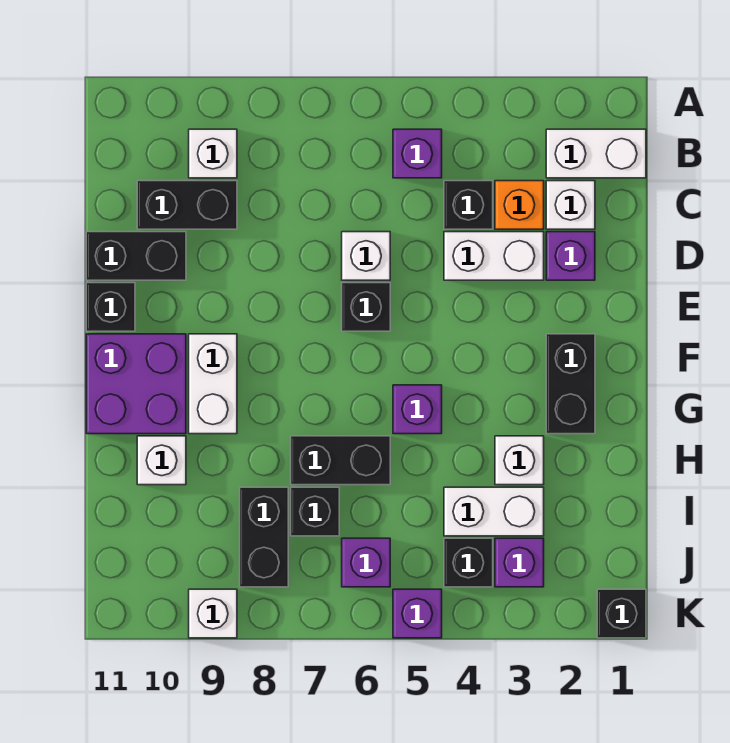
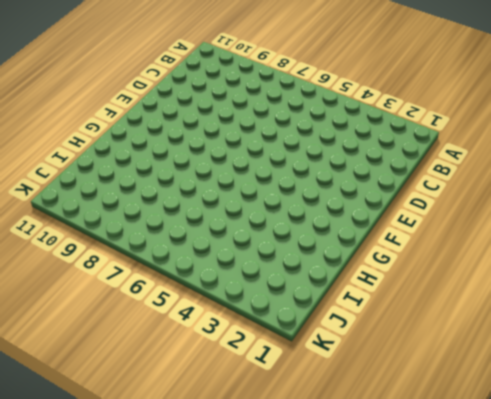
none -> white brick B1:B2 level 1
none -> purple brick B5 level 1
none -> white brick B9 level 1

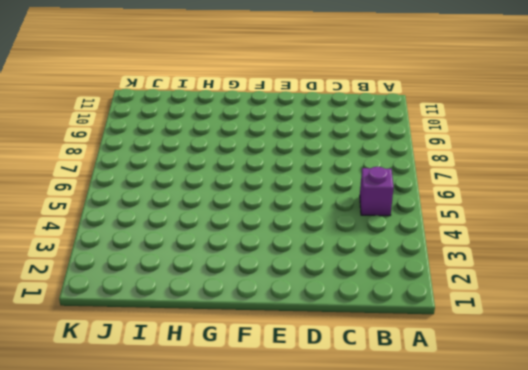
none -> white brick B1:B2 level 1
none -> white brick B9 level 1
none -> white brick C2 level 1

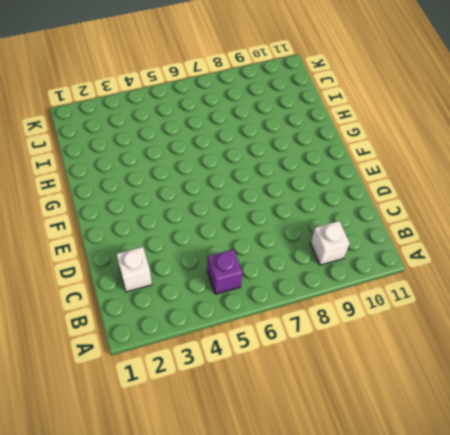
none -> white brick B1:B2 level 1
none -> orange brick C3 level 1
none -> black brick C4 level 1

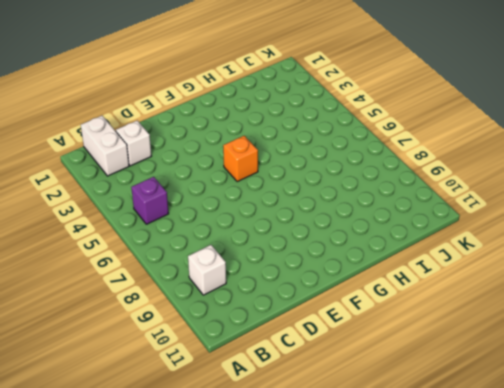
orange brick F5 level 1 -> orange brick C3 level 1
none -> black brick C4 level 1
none -> black brick C9:C10 level 1
none -> purple brick D2 level 1

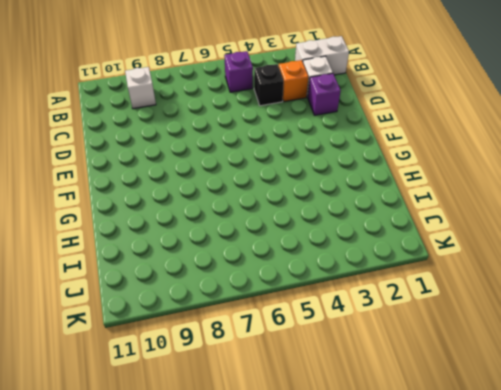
none -> black brick C9:C10 level 1
none -> white brick D3:D4 level 1
none -> white brick D6 level 1

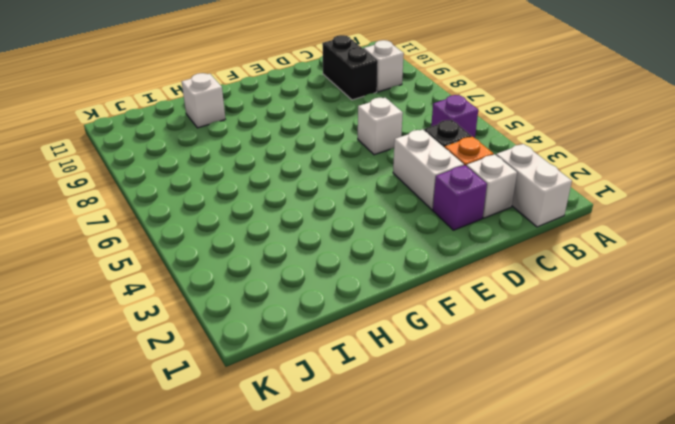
none -> black brick D10:D11 level 1
none -> black brick E6 level 1
none -> black brick E11 level 1

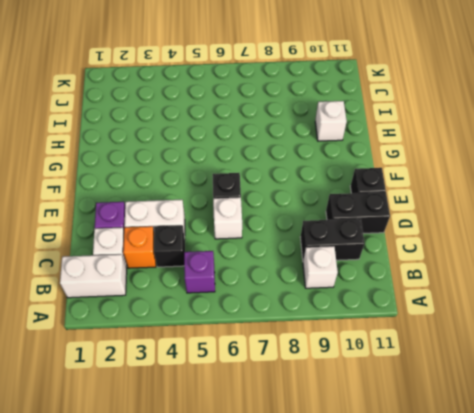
none -> black brick F2:G2 level 1
none -> white brick F9:G9 level 1
none -> purple brick F10:G11 level 1

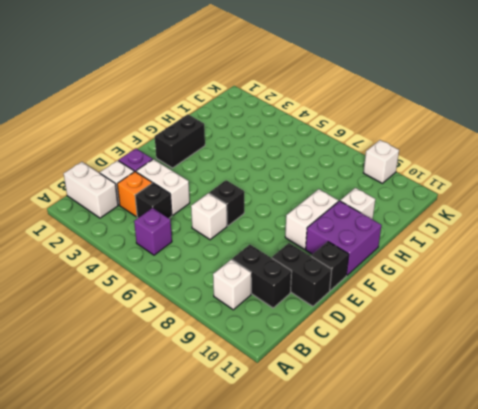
none -> purple brick G5 level 1
none -> white brick H3 level 1
none -> black brick H6:H7 level 1

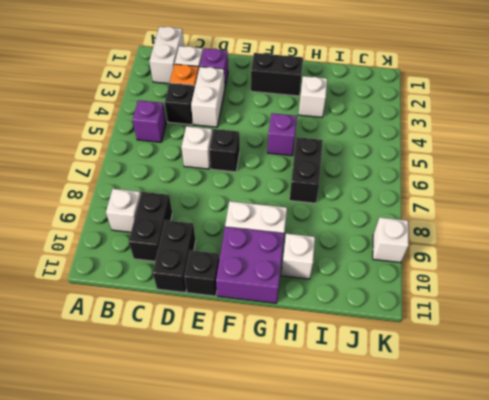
none -> white brick I3:I4 level 1
none -> black brick I7 level 1
none -> black brick I8:J8 level 1

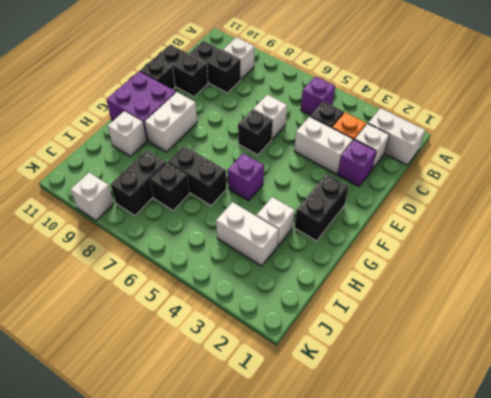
none -> purple brick J3 level 1
none -> black brick J4 level 1
none -> purple brick J6 level 1

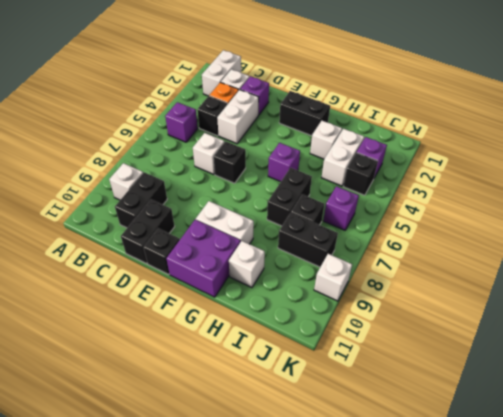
none -> black brick K1 level 1
none -> purple brick K5 level 1

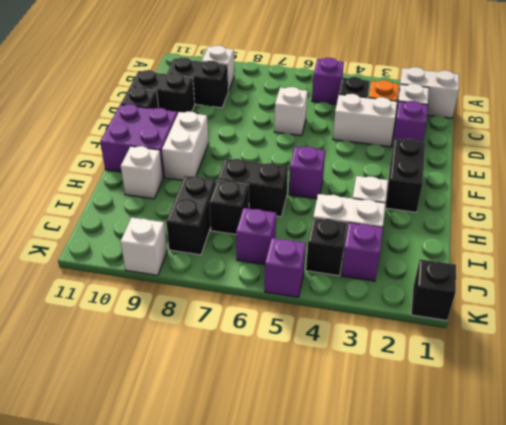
none -> black brick E6 level 1

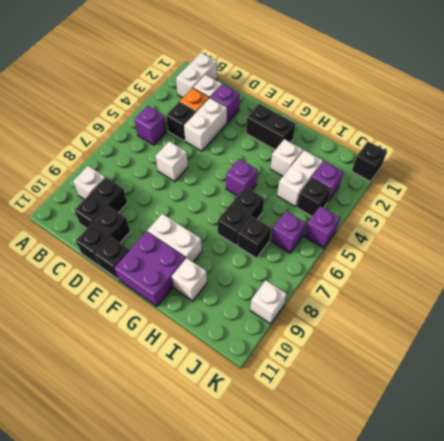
none -> black brick E6 level 1
none -> black brick I8:J8 level 1

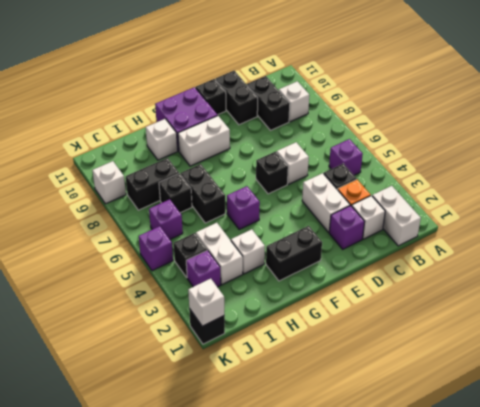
white brick K1 level 2 -> none

